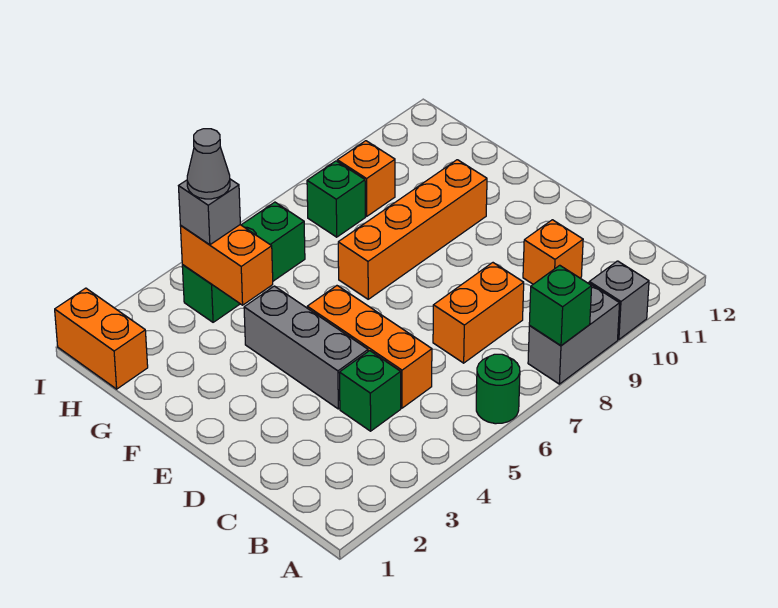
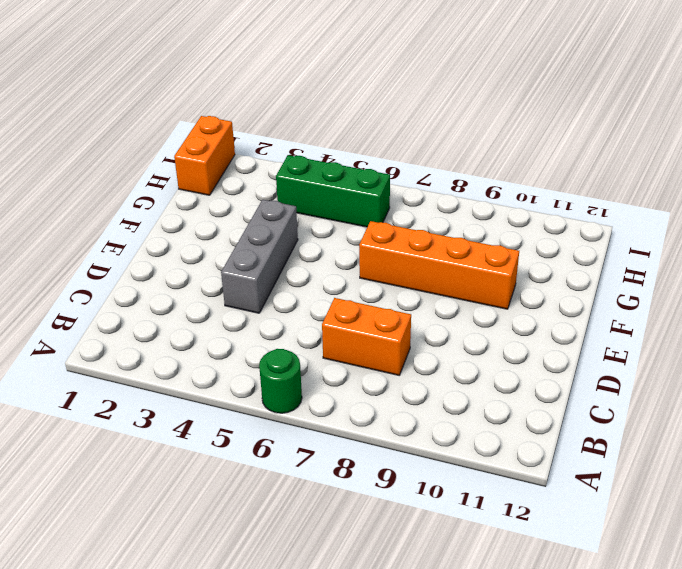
none -> grey brick A8:A9 level 1
none -> grey brick A10 level 1
none -> green brick C4 level 1

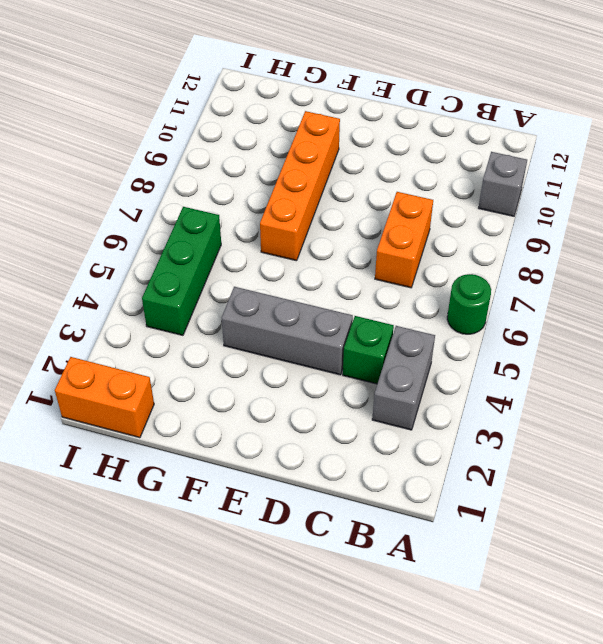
grey brick B3:B4 level 1 -> grey brick A8:A9 level 1
none -> orange brick C5:E5 level 1
none -> orange brick C10 level 1
none -> green brick H8 level 1

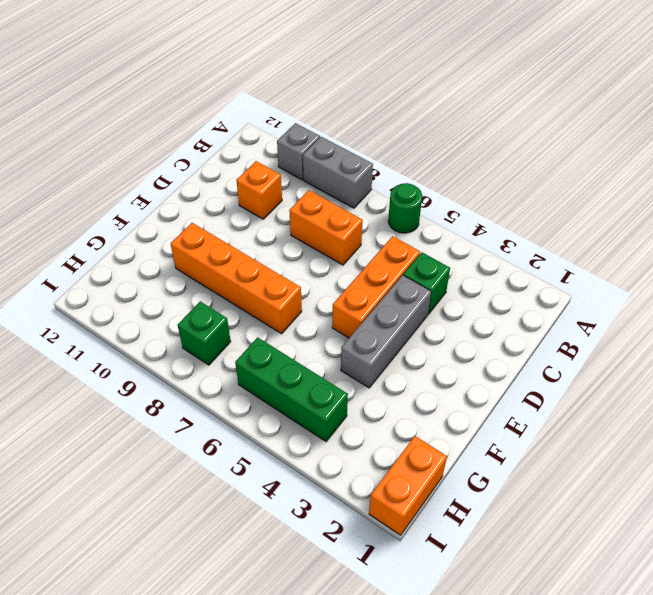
none -> orange brick H9 level 1
none -> green brick A8 level 2
none -> orange brick G4:H4 level 2

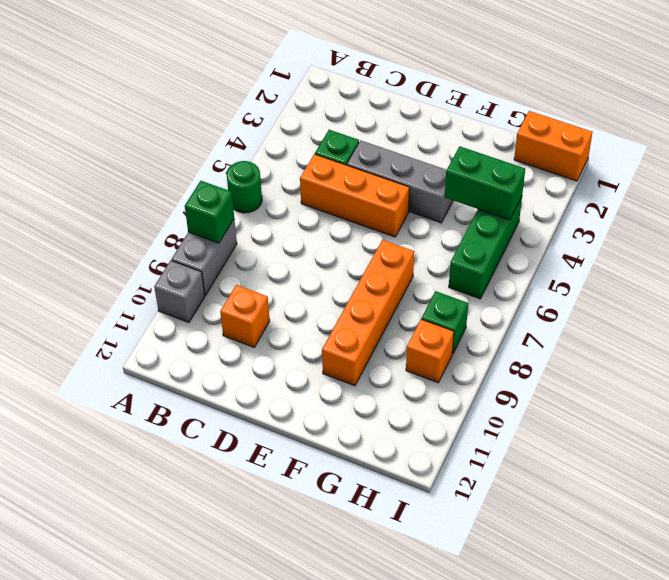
green brick G4:H4 level 2 -> orange brick G4:H4 level 2
none -> orange brick C7:C8 level 1
none -> grey brick H4 level 3
none -> grey cone H4 level 4

